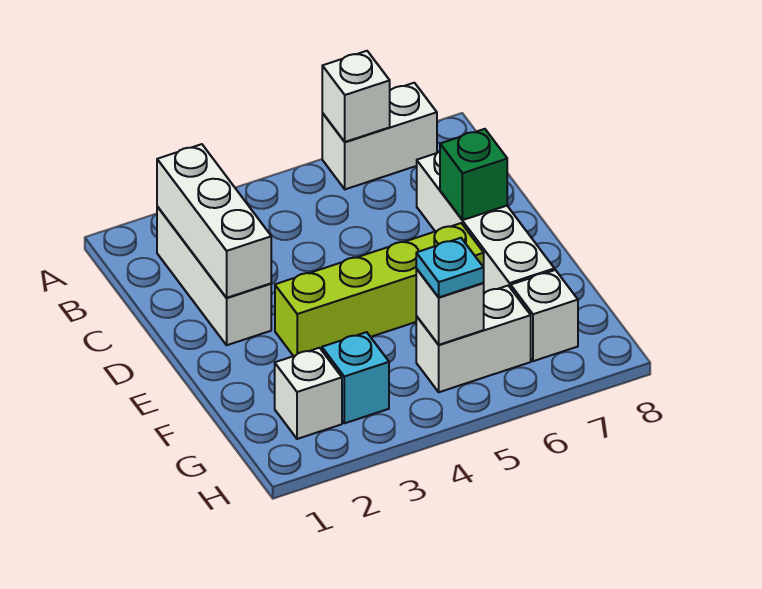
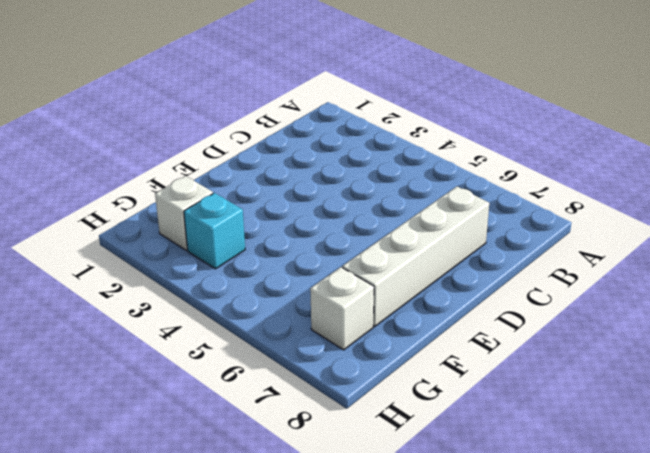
none -> white brick A6:A7 level 1
none -> white brick B2:D2 level 1
none -> lime brick E3:E6 level 1

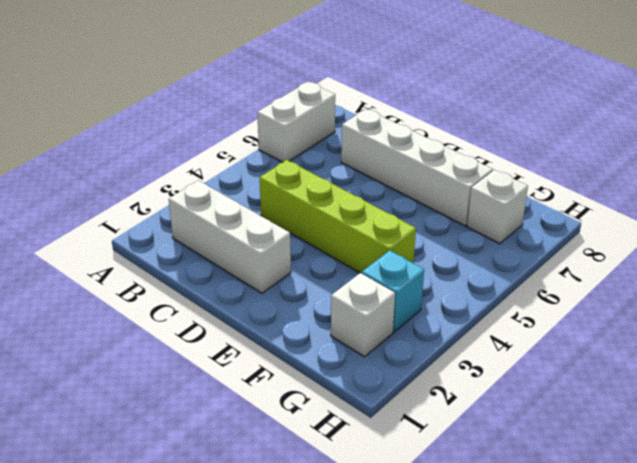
lime brick C4:F4 level 1 -> lime brick E3:E6 level 1
none -> white brick G5:G6 level 1
none -> white brick A6 level 2
none -> white brick B2:D2 level 2

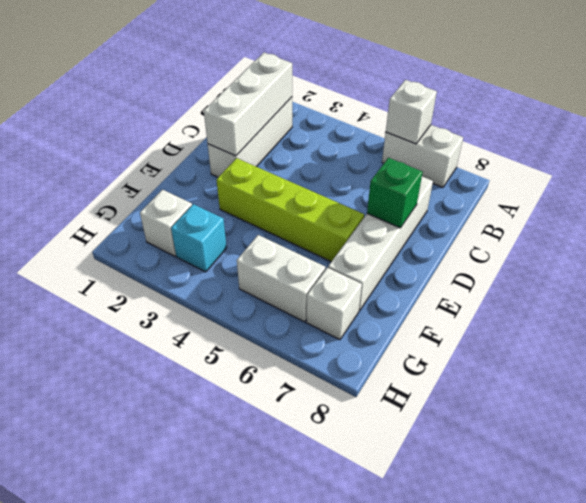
none -> white brick G5 level 2
none -> cyan plate G5 level 3

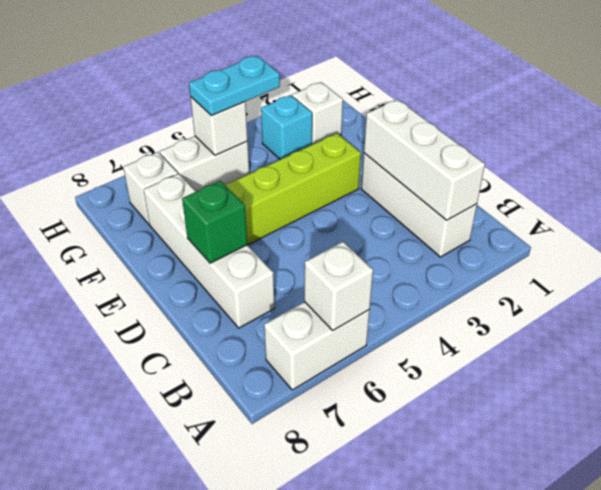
cyan plate G4:G5 level 3 -> cyan plate G5 level 3

